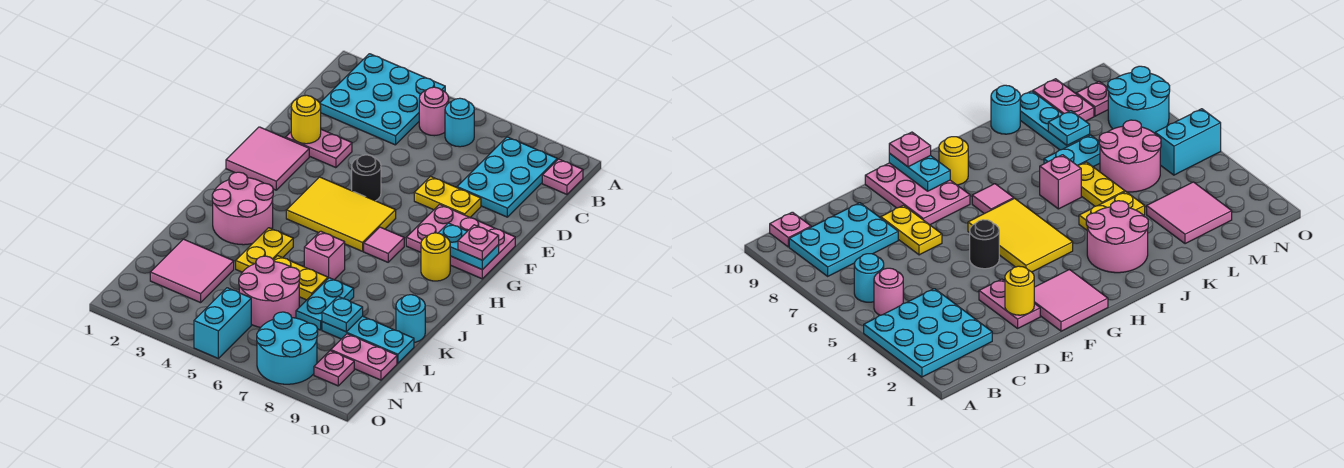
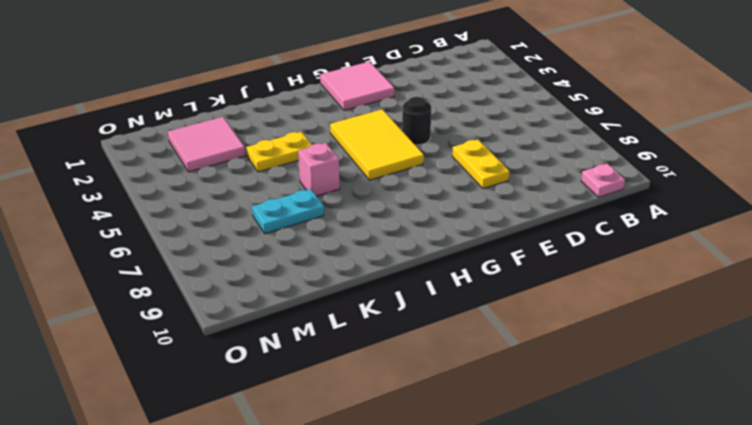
none -> cyan plate A2:C4 level 1
none -> pink round brick B5 level 1
none -> cyan round brick B6 level 1
none -> cyan plate B8:D9 level 1

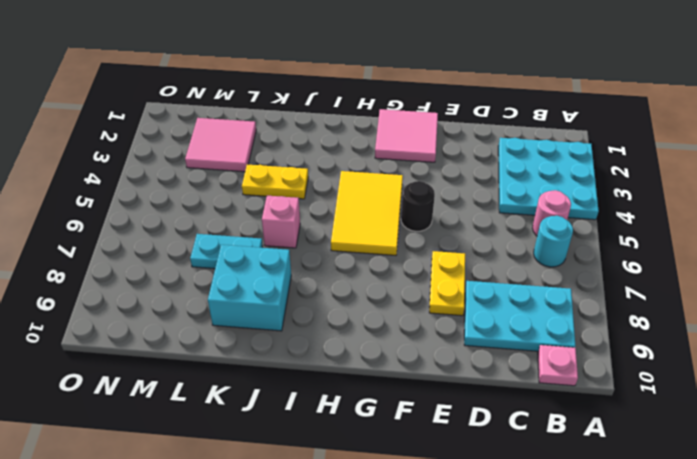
cyan brick J8:K9 level 1 -> none
none -> pink plate E2:E3 level 1
none -> pink plate F8:G10 level 1
none -> pink tile H7 level 1
none -> yellow round brick H9 level 1

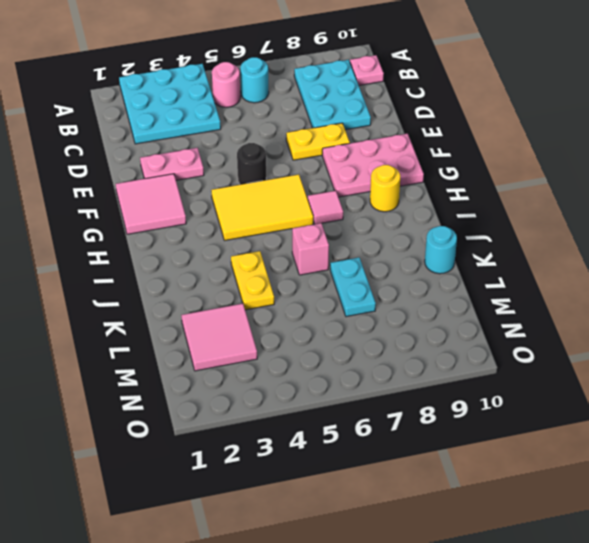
none -> pink round brick I2:J3 level 1
none -> yellow plate K5:K6 level 1
none -> pink round brick L5:M6 level 1
none -> cyan plate L8:L10 level 1

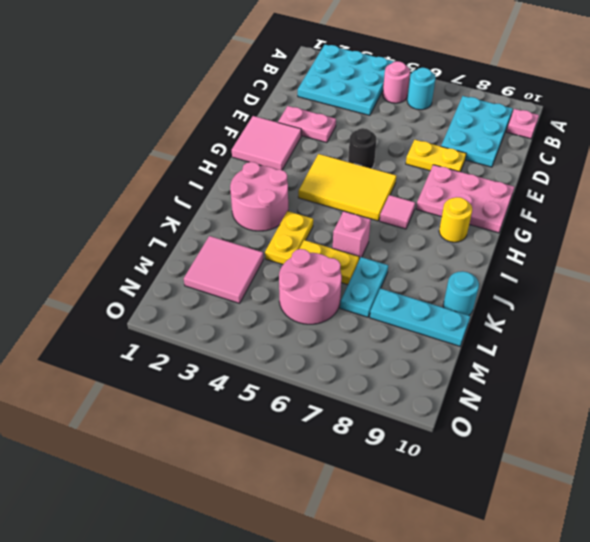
none -> pink plate M9:M10 level 1
none -> cyan brick N5:O5 level 1
none -> cyan round brick N7:O8 level 1
none -> pink plate N9 level 1

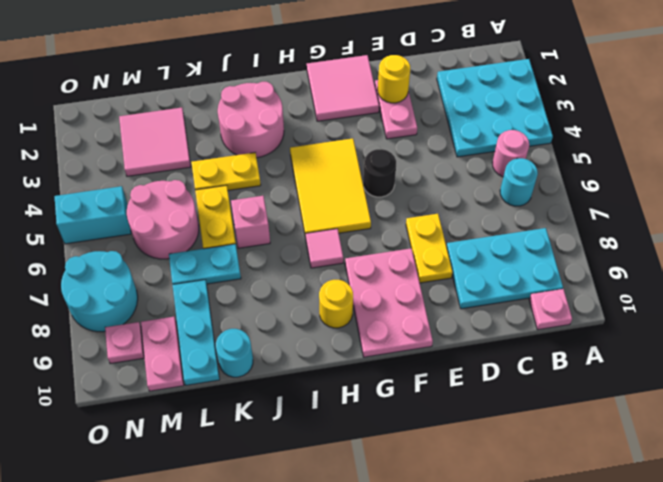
none -> cyan plate G9:G10 level 2
none -> cyan plate L8 level 2
none -> pink plate G10 level 3

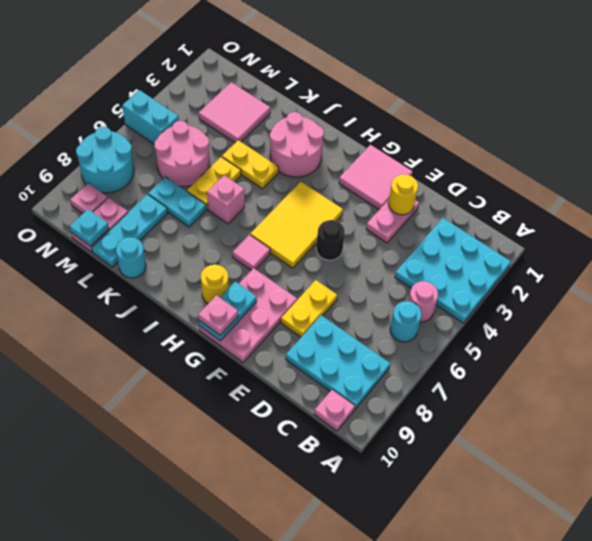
cyan plate M10 level 2 -> cyan plate L8 level 2

